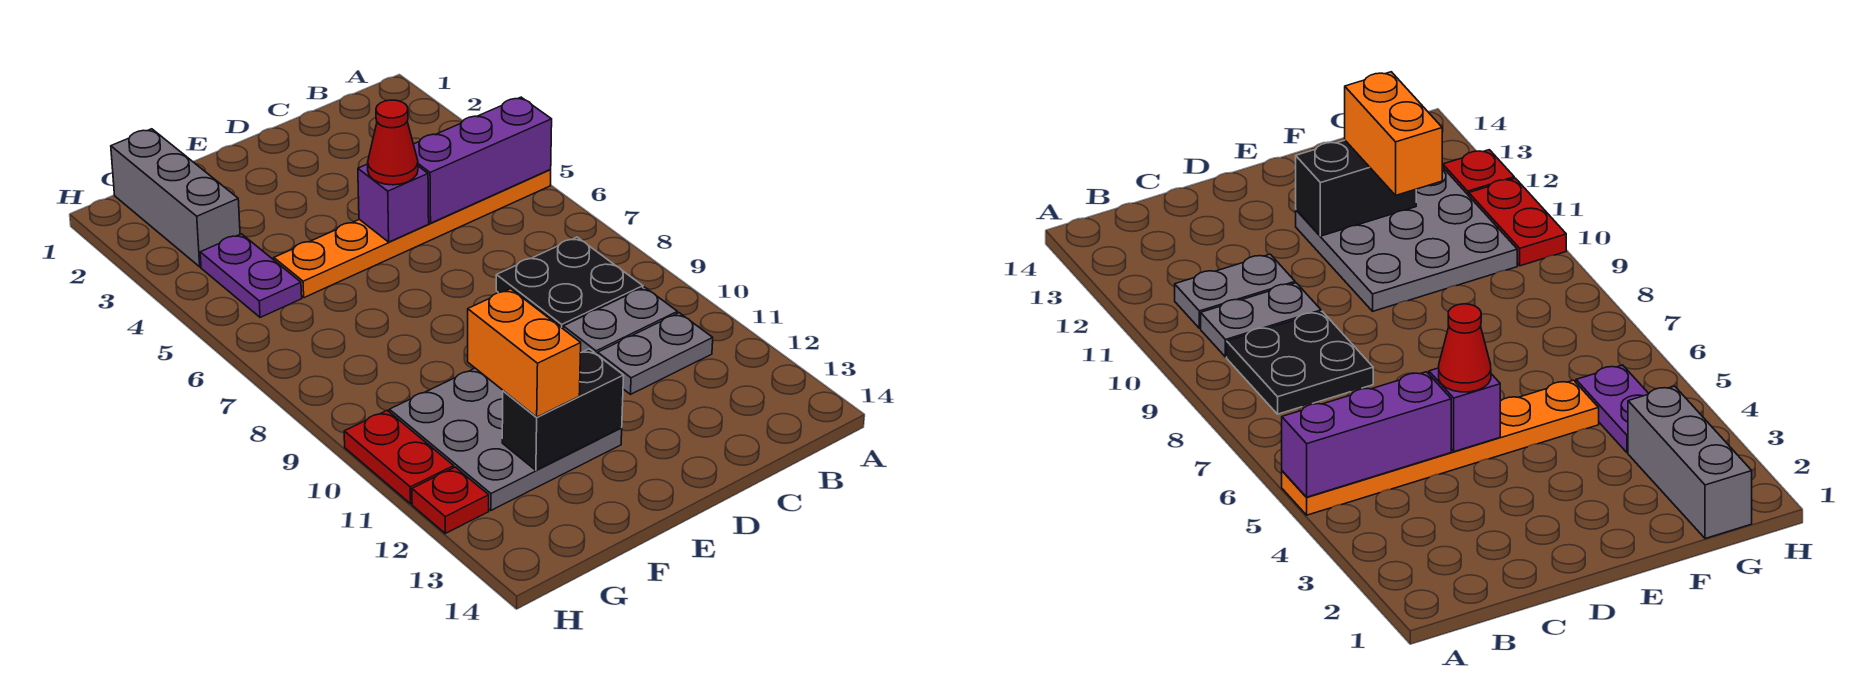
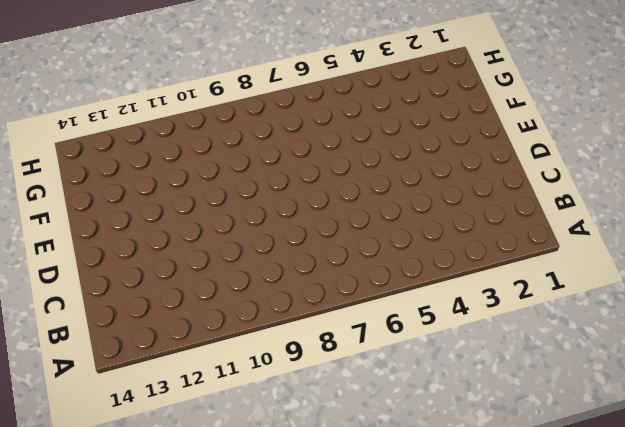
none -> orange plate A5:F5 level 1
none -> black plate B8:C9 level 1
none -> grey plate B10:C10 level 1

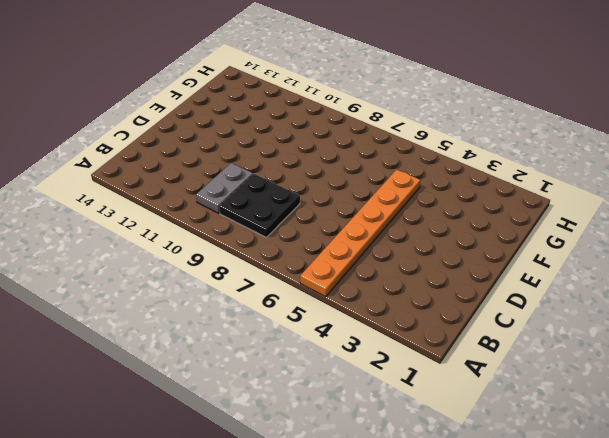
none -> grey plate B11:C11 level 1
none -> grey plate E10:G12 level 1
none -> grey brick G1:G3 level 1

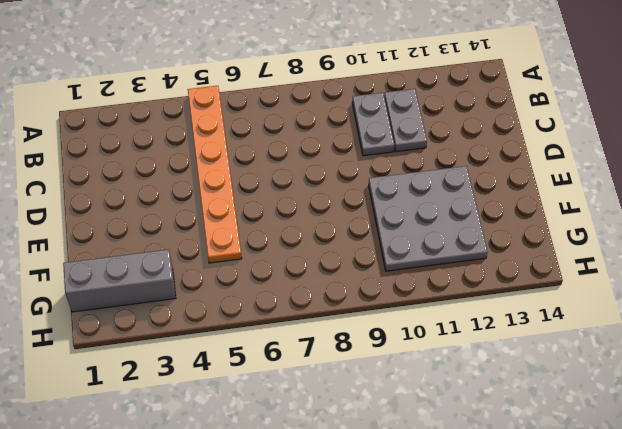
none -> black plate B8:C9 level 1
none -> purple plate G4:G5 level 1
none -> red plate H10:H11 level 1

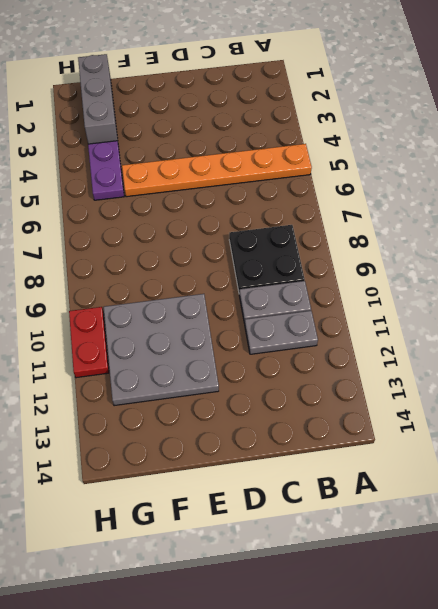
none -> red plate H12 level 1
none -> purple brick A5:C5 level 2
none -> purple brick D5 level 2

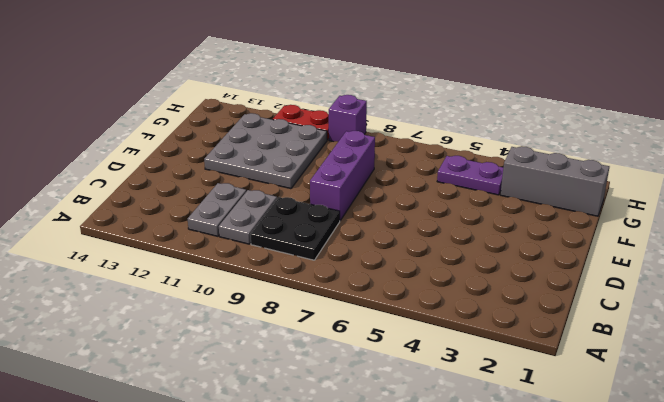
purple brick D8:F8 level 1 -> purple brick A5:C5 level 2
purple brick H9 level 1 -> purple brick D5 level 2
none -> orange plate A5:F5 level 1
none -> red plate H12 level 1
none -> black brick E12:F12 level 2

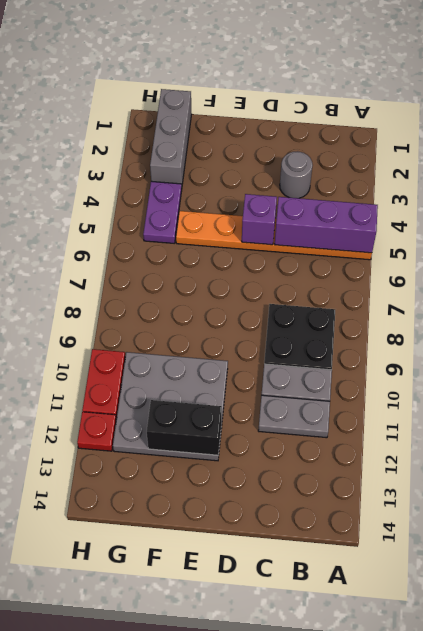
grey round brick C3 level 1 -> none
none -> red cone D5 level 3
none -> orange brick F11:F12 level 3

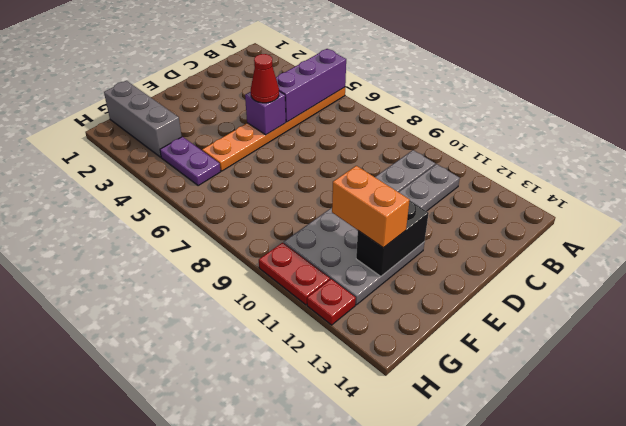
none -> black plate B8:C9 level 1

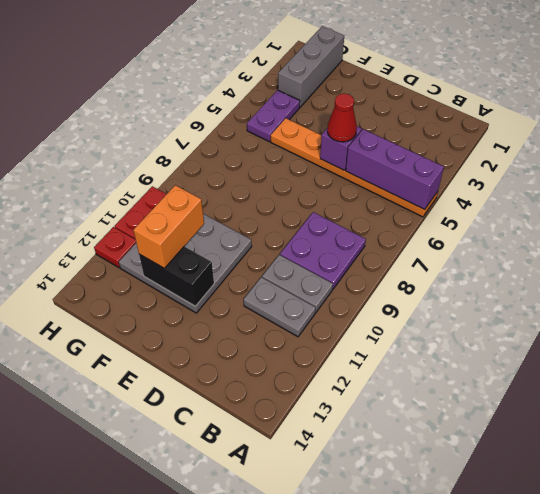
purple plate B8:C9 level 1 -> black plate B8:C9 level 1

